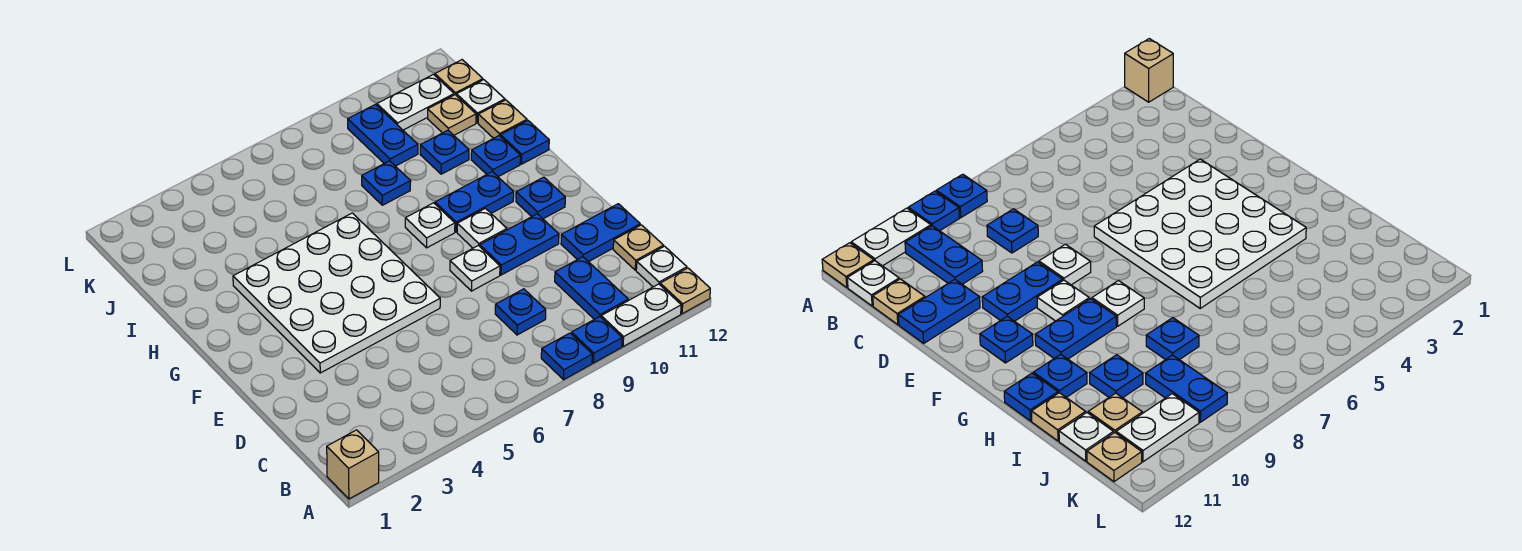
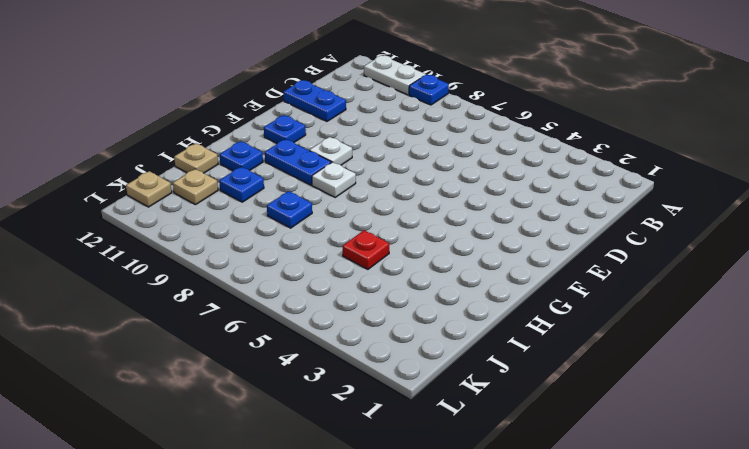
red plate I5 level 1 -> none
none -> tan brick A1 level 1
none -> blue plate A8 level 1
none -> tan plate A12 level 1

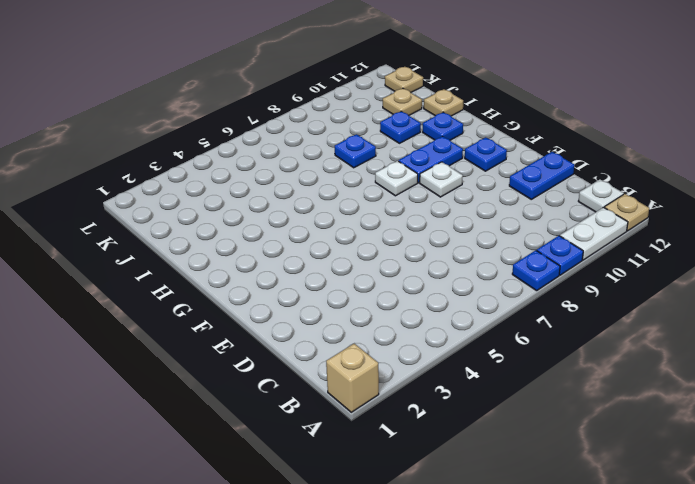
none -> blue plate B10:C10 level 1
none -> blue plate C8 level 1
none -> tan plate C12 level 1

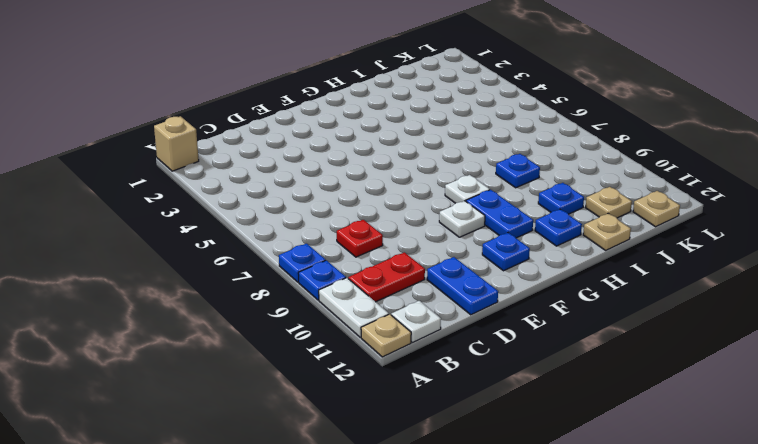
red plate B10:C10 level 1 -> blue plate B10:C10 level 1
red plate C8 level 1 -> blue plate C8 level 1
none -> tan plate C12 level 1
none -> white plate E3:H6 level 1
none -> white plate E8 level 1

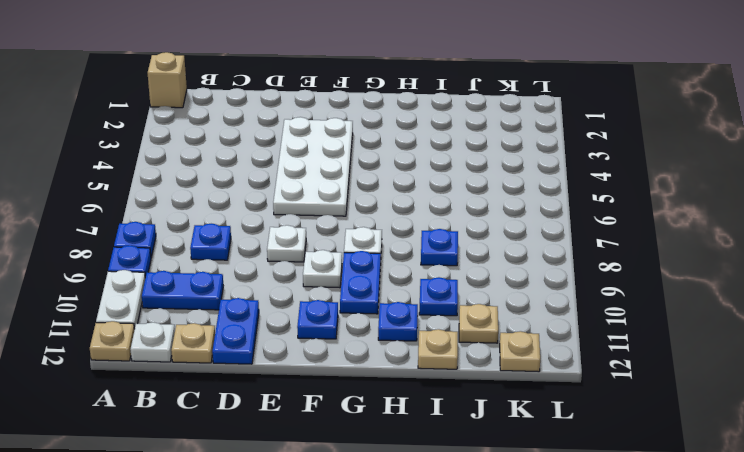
white plate E3:F6 level 1 -> white plate E3:H6 level 1
none -> blue plate E9:E10 level 1
none -> blue plate H12 level 1
none -> blue plate J9:K9 level 1

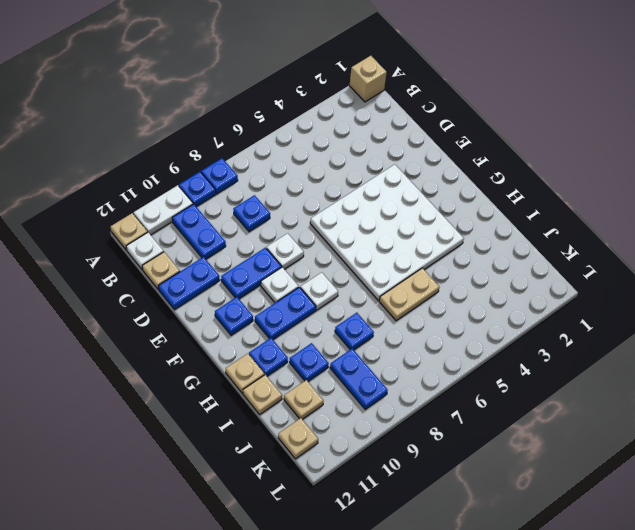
tan plate H12 level 1 -> blue plate H12 level 1
tan plate I5:I6 level 1 -> none
none -> white plate J12 level 1
none -> white plate K10:K11 level 1

